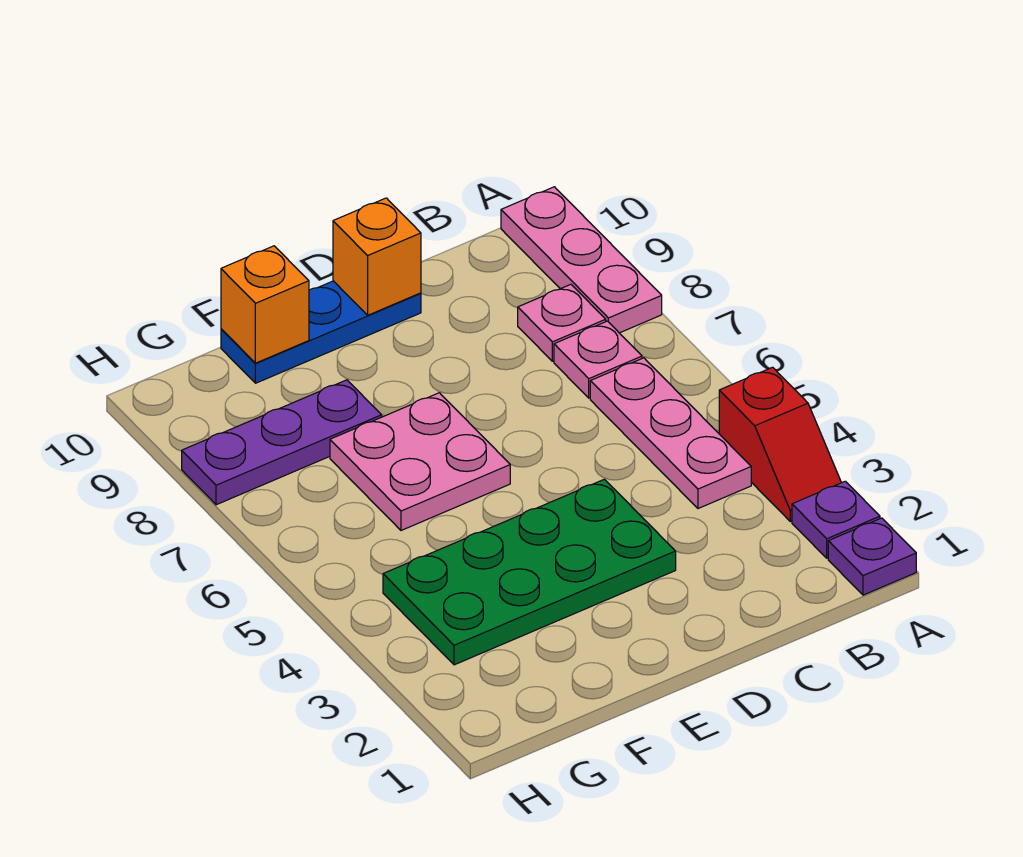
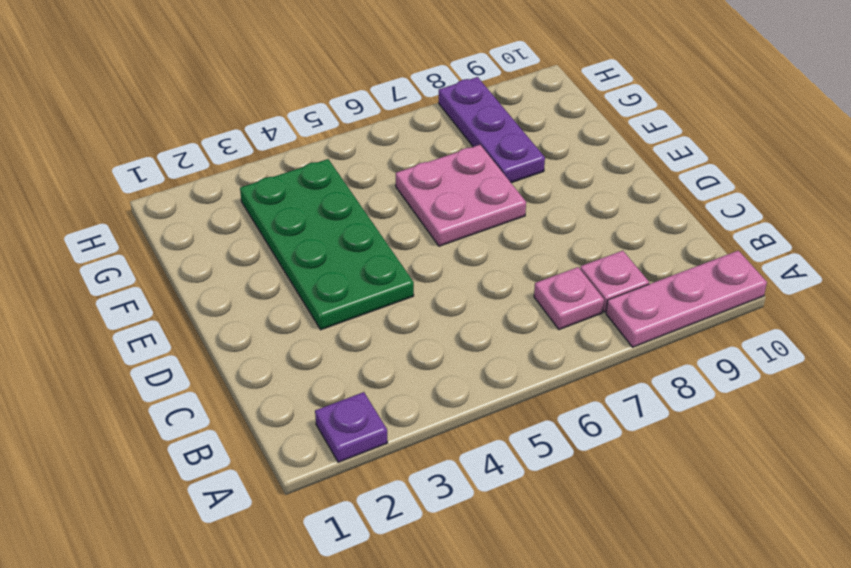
none -> purple plate A1 level 1
none -> red slope A3:A4 level 1 top 4
none -> pink plate B4:B6 level 1

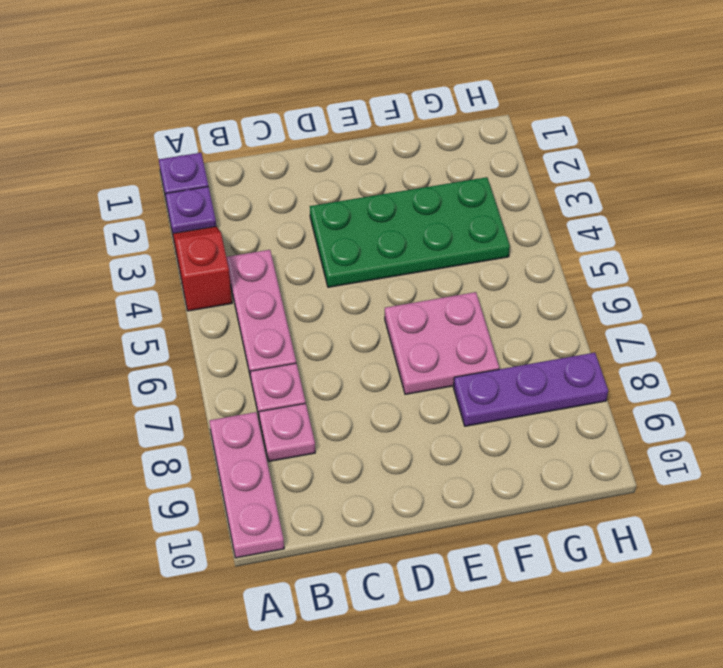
none -> blue plate D10:F10 level 1
none -> orange brick D10 level 2
none -> orange brick F10 level 2

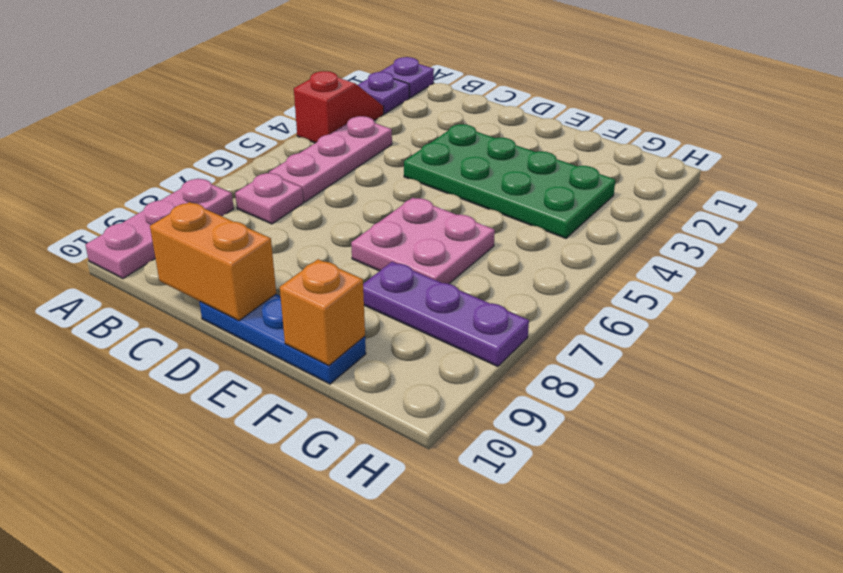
orange brick C10:D10 level 2 -> orange brick D10 level 2
none -> pink plate B8 level 1

